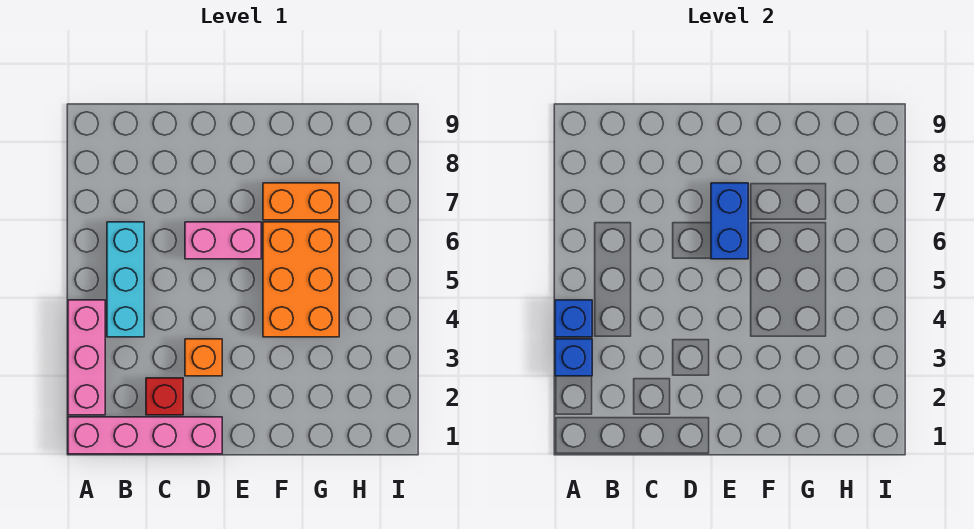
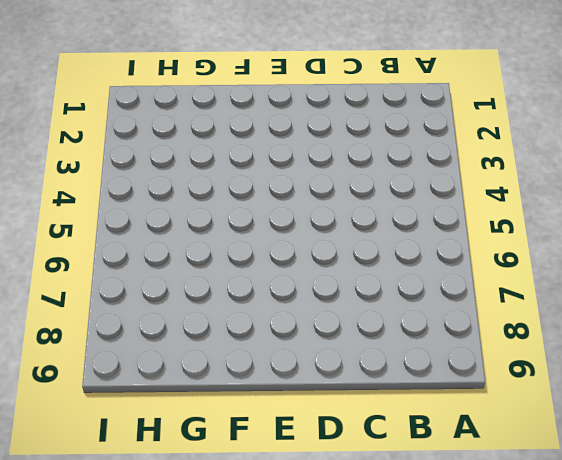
none -> pink brick A1:D1 level 1
none -> pink brick A2:A4 level 1

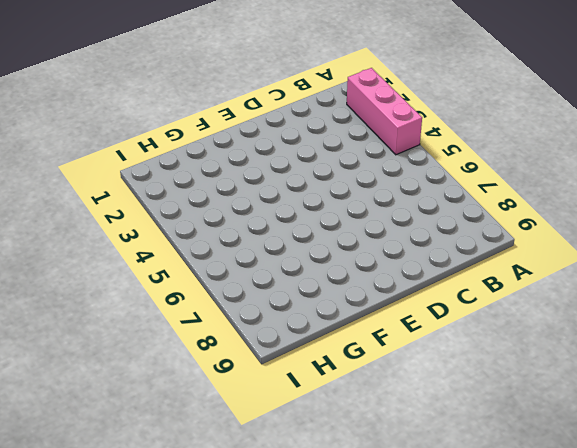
none -> pink brick A1:D1 level 1
none -> cyan brick B4:B6 level 1

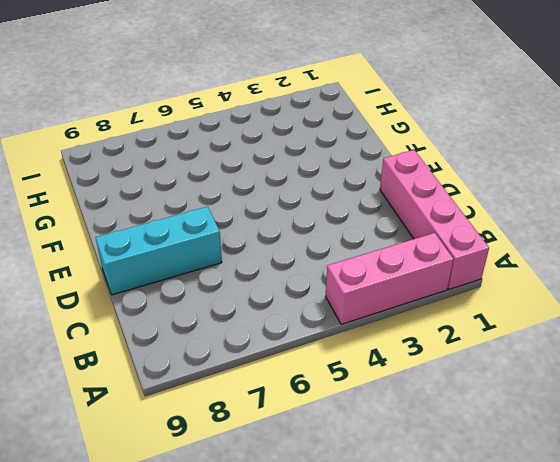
cyan brick D7:D9 level 1 -> cyan brick B4:B6 level 1
none -> red brick C2 level 1
none -> orange brick D3 level 1

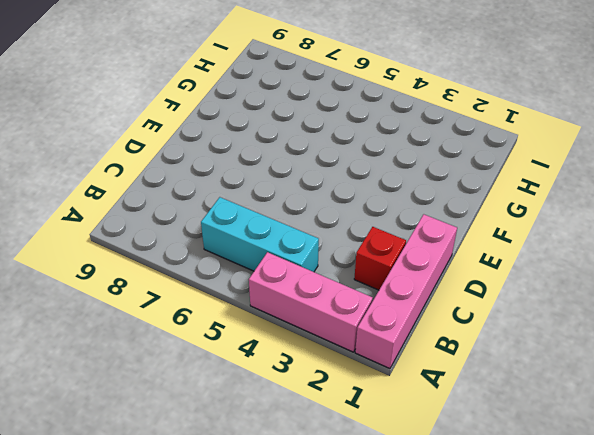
none -> orange brick D3 level 1
none -> pink brick D6:E6 level 1

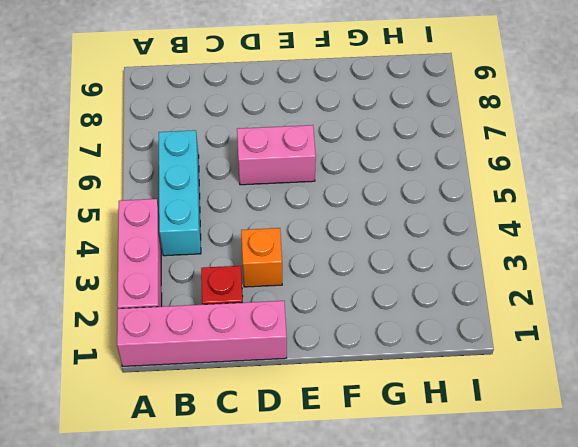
none -> orange brick F4:G6 level 1
none -> orange brick F7:G7 level 1

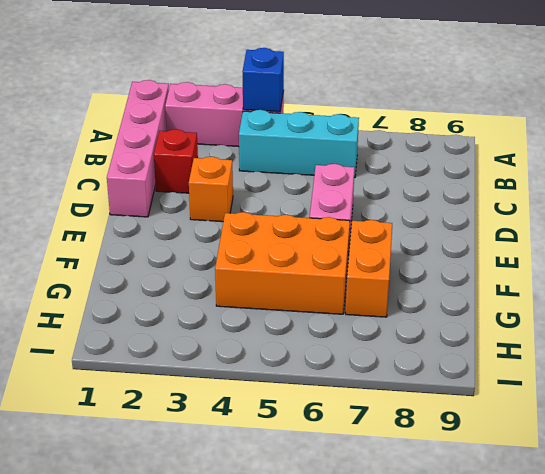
none -> blue brick A3 level 2
none -> blue brick E6:E7 level 2

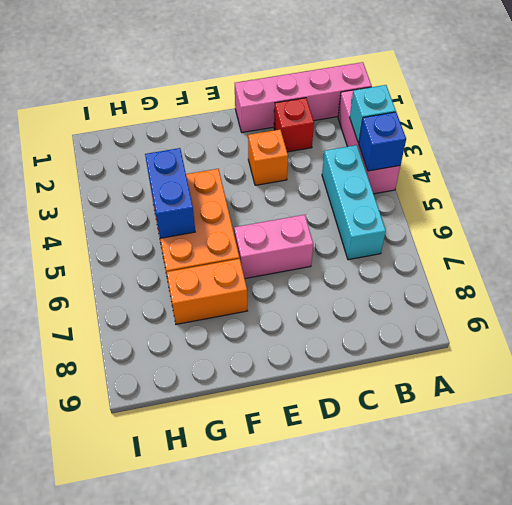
cyan brick A3 level 2 -> blue brick A3 level 2
blue brick G4:G5 level 2 -> blue brick E6:E7 level 2

